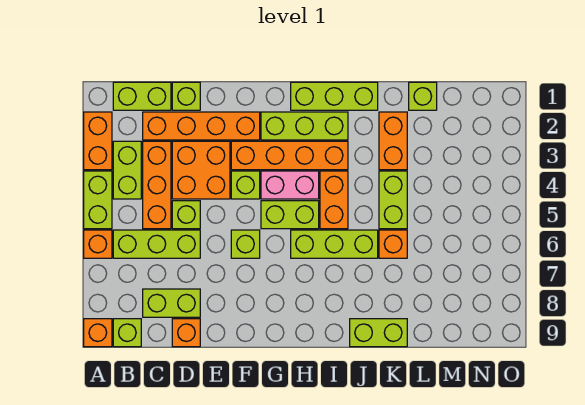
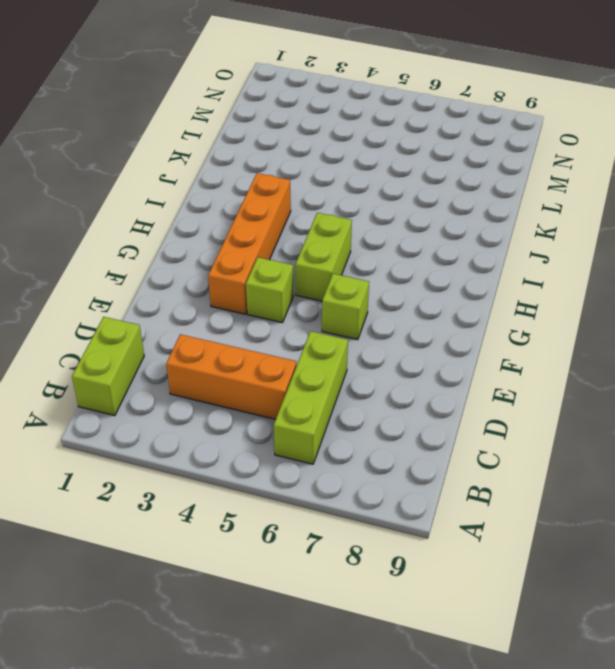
none -> orange brick A2:A3 level 1
none -> lime brick A4:A5 level 1
none -> orange brick A6 level 1

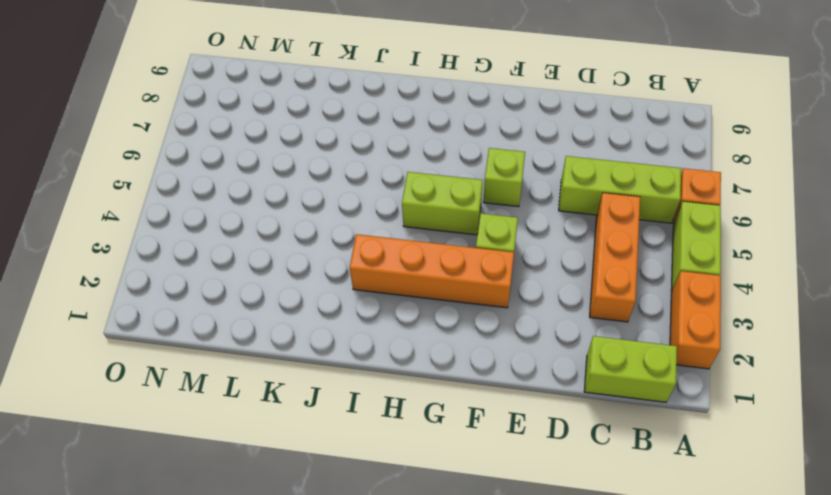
none -> orange brick A9 level 1
none -> lime brick B3:B4 level 1
none -> lime brick B9 level 1

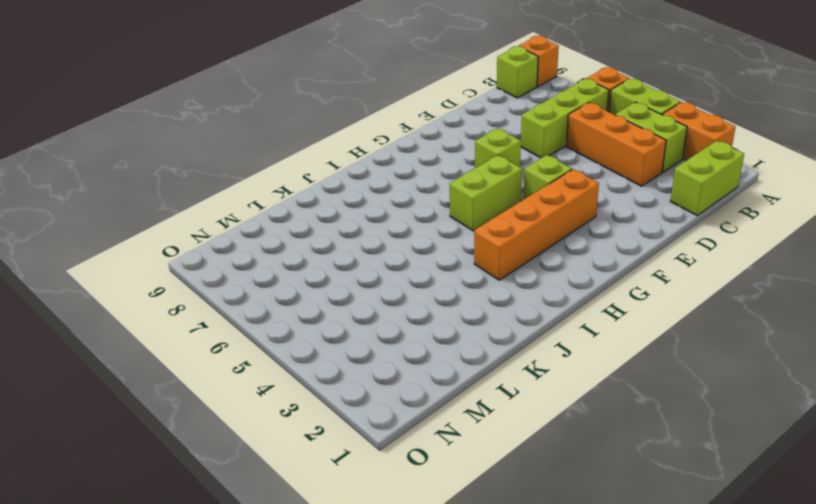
none -> orange brick C2:F2 level 1
none -> lime brick C8:D8 level 1
none -> lime brick D1 level 1

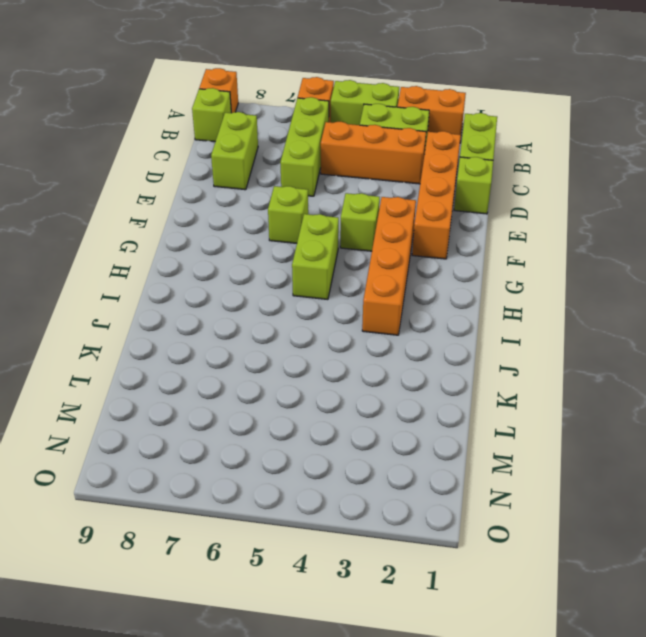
none -> orange brick D3:E4 level 1
none -> lime brick D5 level 1
none -> orange brick D9 level 1

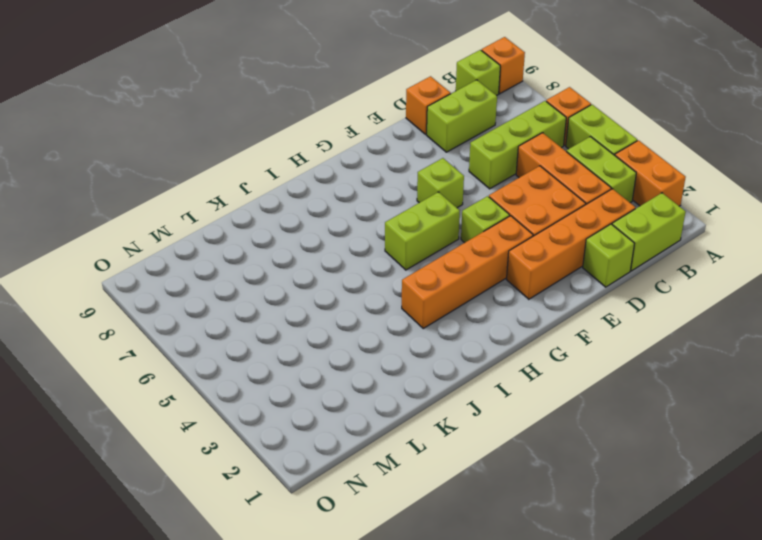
none -> lime brick D5 level 1
none -> lime brick G2:I2 level 1
none -> pink brick G4:H4 level 1

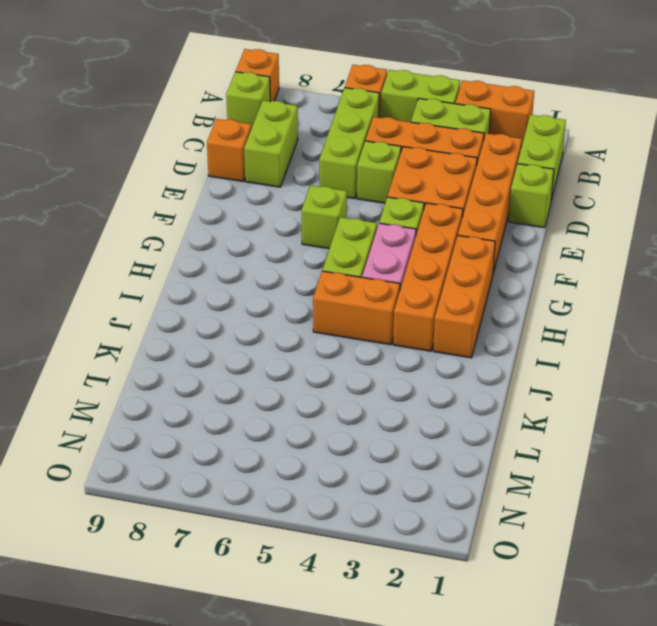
orange brick G2:I2 level 1 -> lime brick G2:I2 level 1
none -> lime brick H1:J1 level 1
none -> lime brick H6:J6 level 1
none -> lime brick J9:K9 level 1

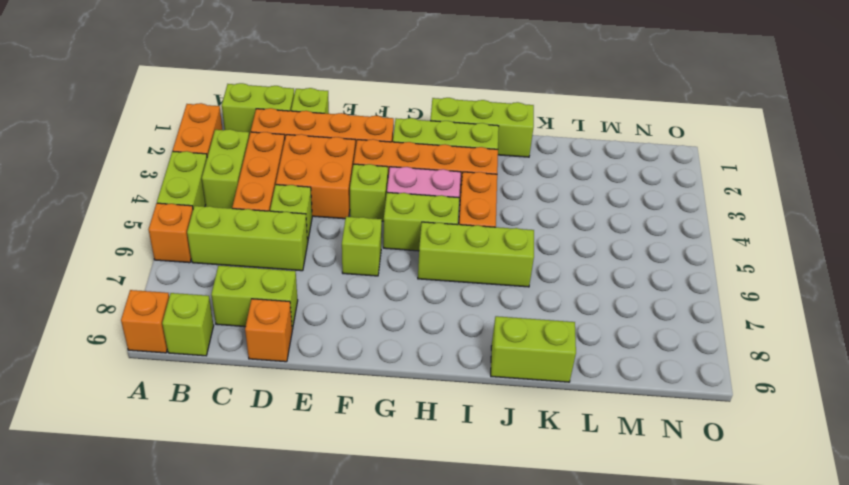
none -> orange brick K2:K3 level 1
none -> lime brick K4:K5 level 1
none -> orange brick K6 level 1

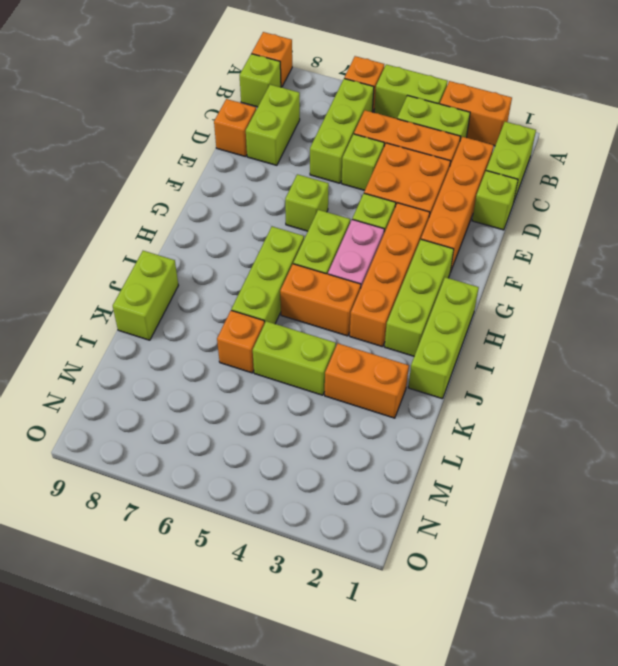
none -> lime brick L1 level 1

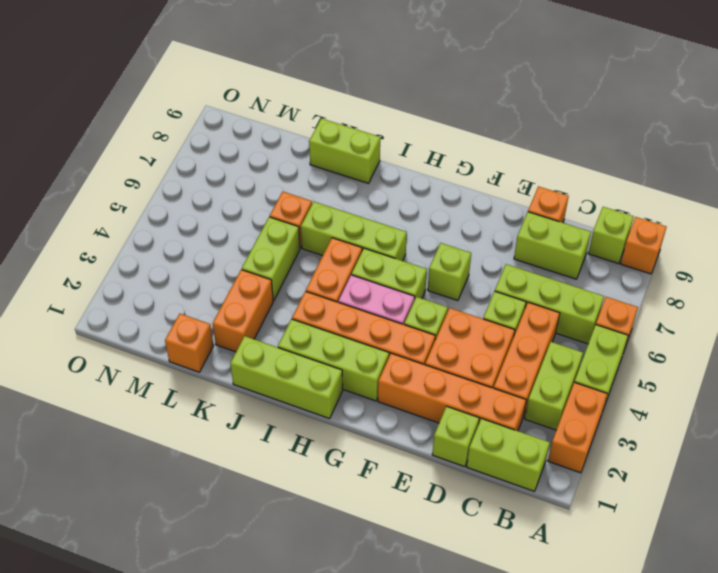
orange brick L1 level 1 -> lime brick L1 level 1

